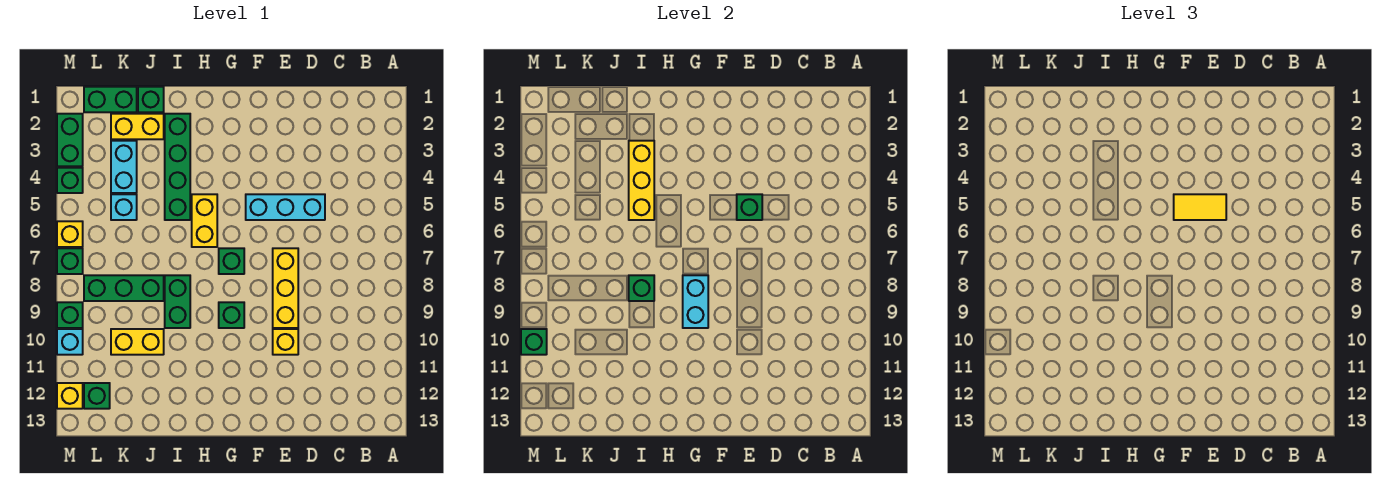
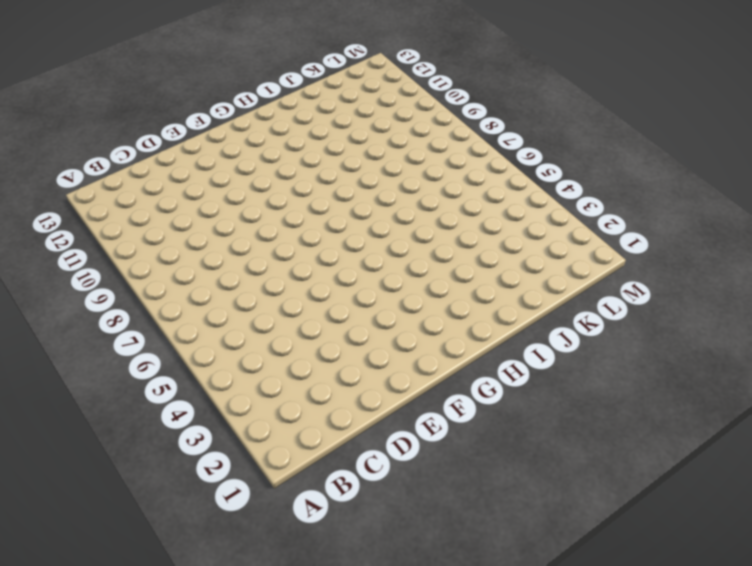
none -> cyan brick D5:F5 level 1
none -> yellow brick E7:E9 level 1
none -> yellow brick E10 level 1

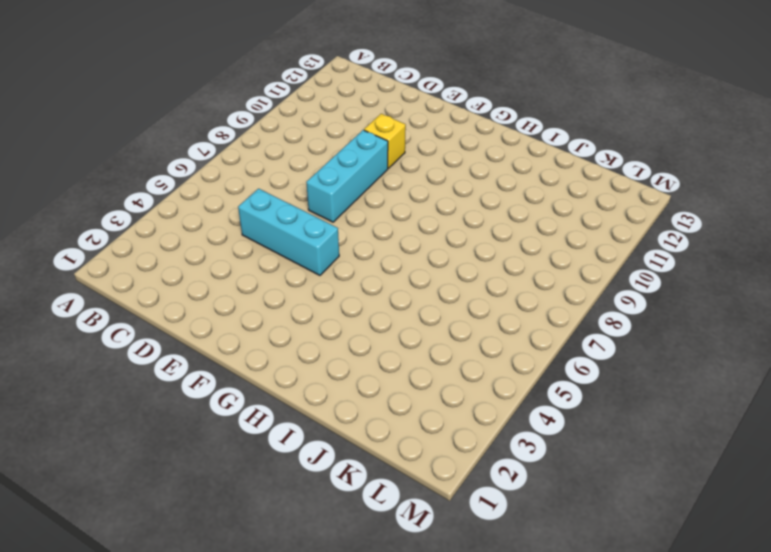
cyan brick E7:E9 level 1 -> yellow brick E7:E9 level 1
none -> green brick G7 level 1
none -> green brick G9 level 1
none -> yellow brick H5:H6 level 1

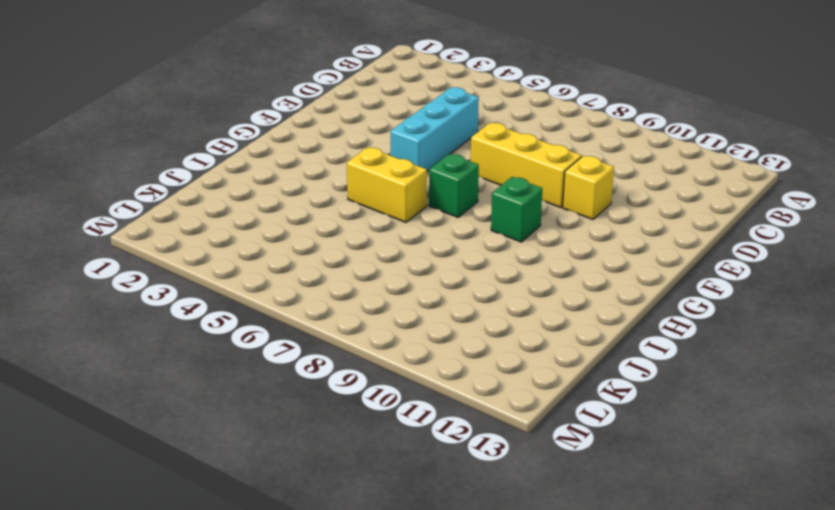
none -> green brick I2:I5 level 1
none -> green brick I8:I9 level 1
none -> green brick J1 level 1

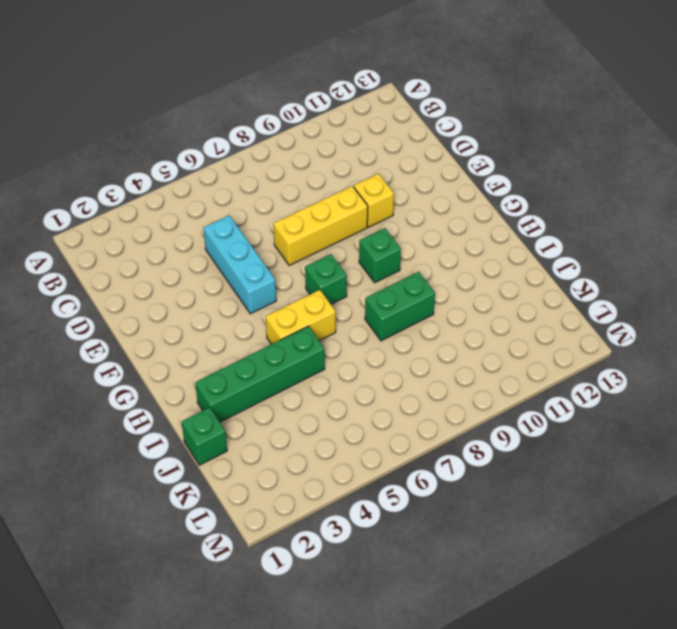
none -> yellow brick J2:K2 level 1
none -> green brick J8:L8 level 1
none -> yellow brick J10:K10 level 1

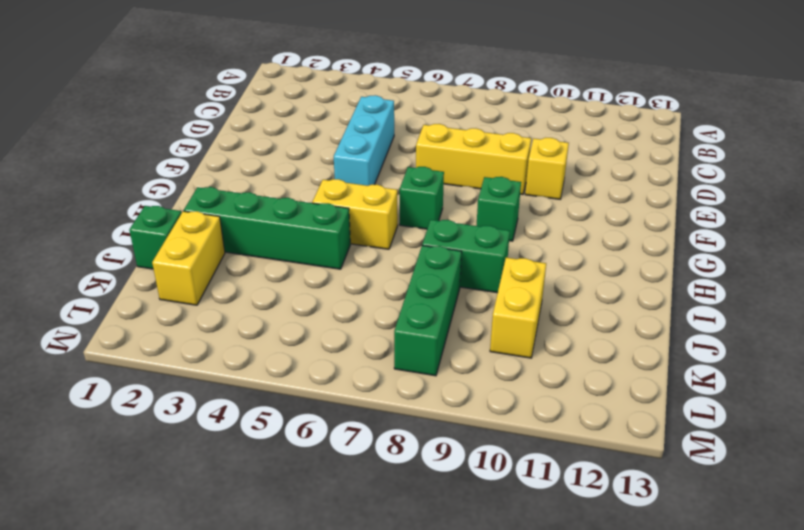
none -> green brick K1:L1 level 1
none -> cyan brick K3:K4 level 1
none -> cyan brick K5 level 1

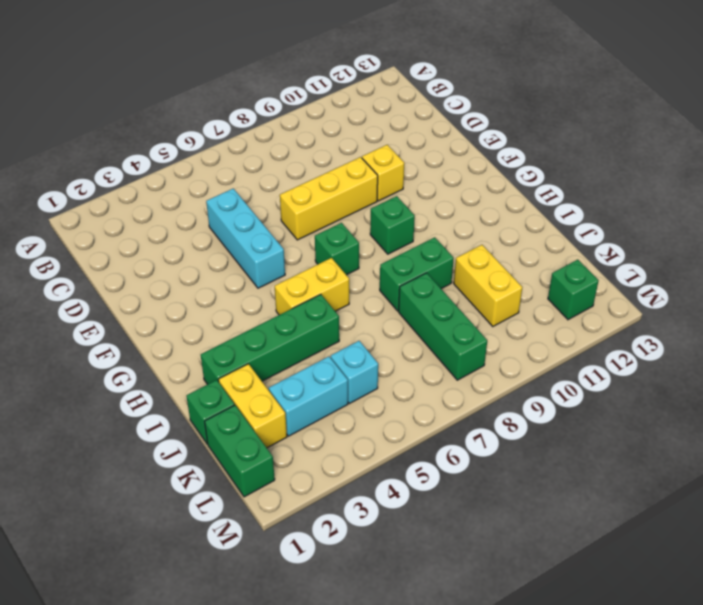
none -> green brick M2:M3 level 1
none -> green brick M4 level 1
none -> yellow brick M6 level 1

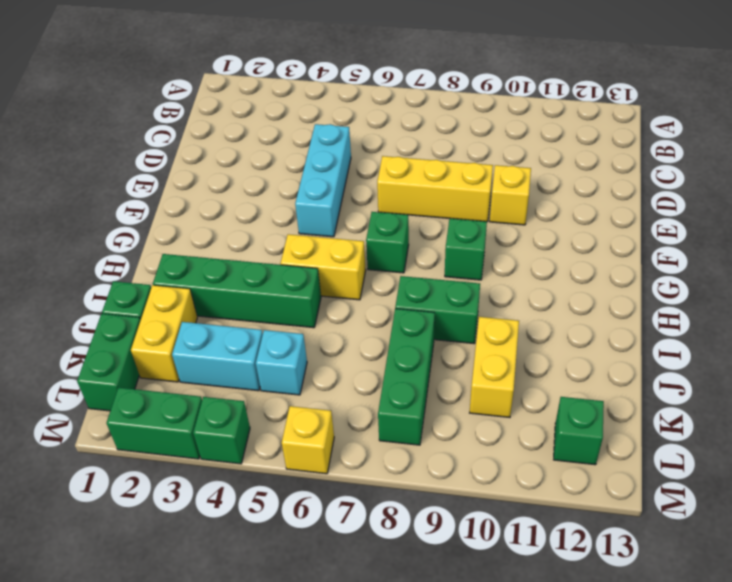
none -> green brick M7 level 1
none -> green brick M9 level 1
none -> cyan brick M10 level 1

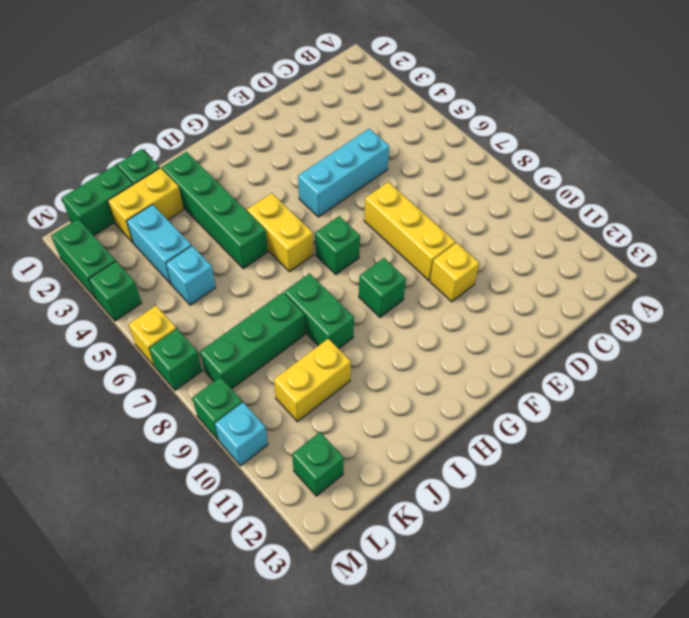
none -> yellow brick M12 level 1
none -> green brick E5 level 2
none -> cyan brick G8:G9 level 2

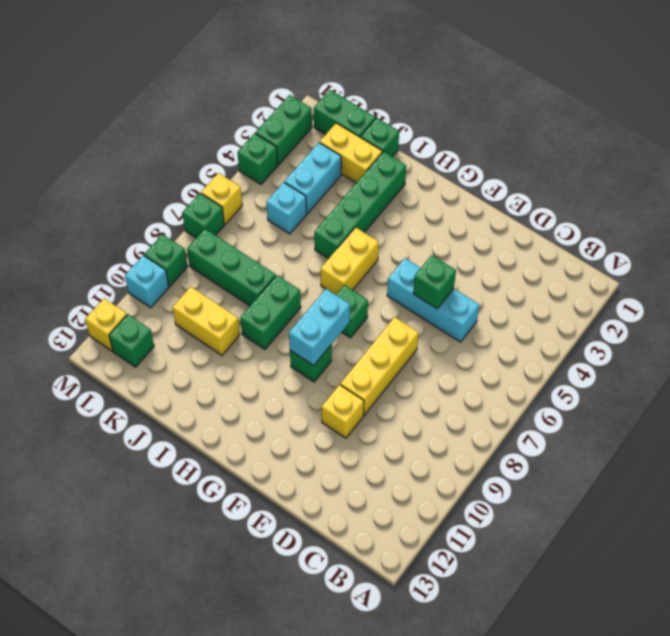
none -> yellow brick I3:I5 level 2
none -> green brick I8 level 2
none -> green brick M10 level 2

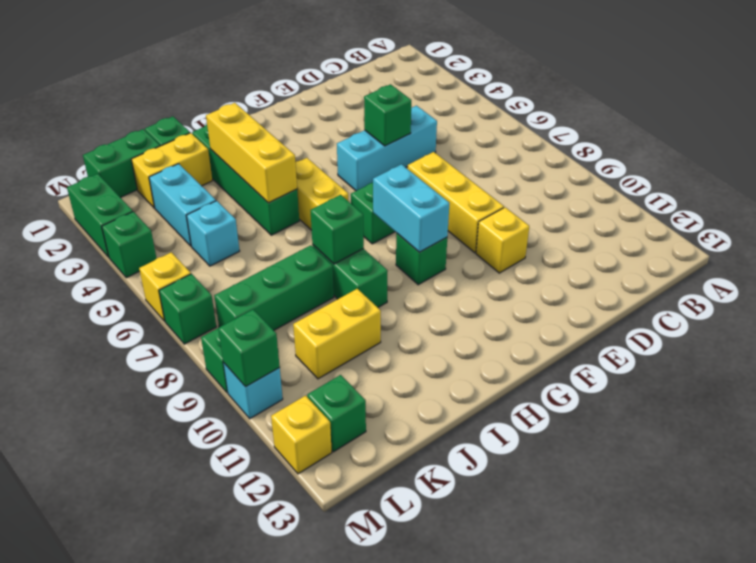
none -> yellow tile E5:F5 level 3

